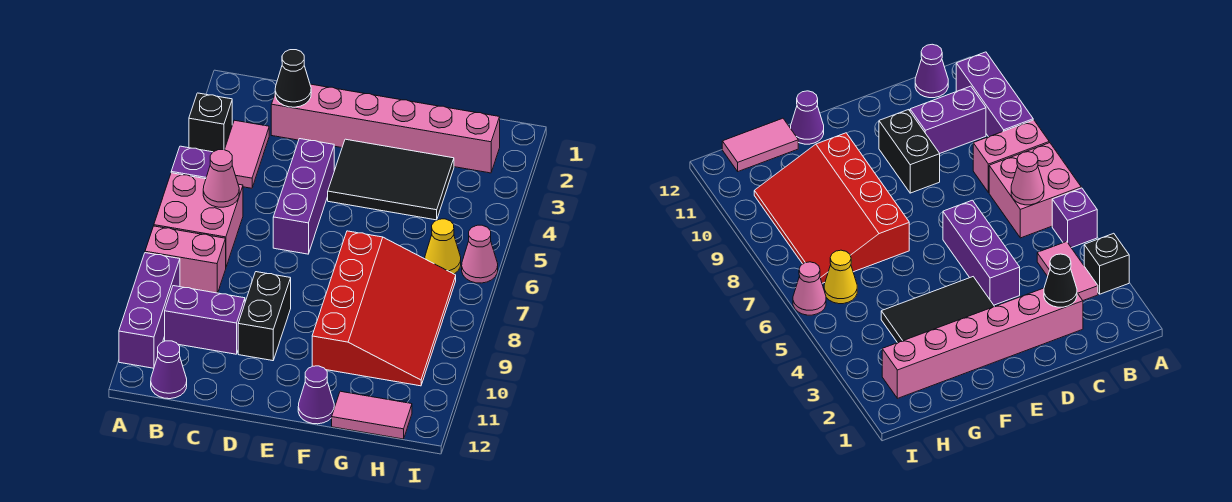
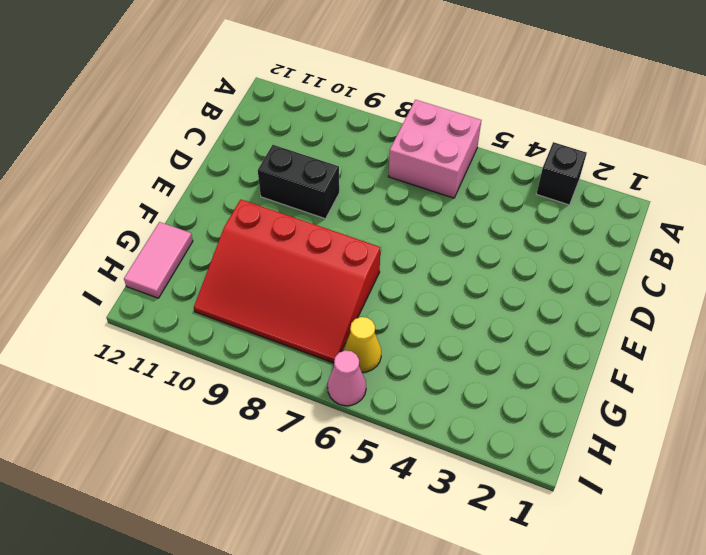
none -> purple brick A5 level 1
none -> pink brick A8:B8 level 1
none -> purple brick A9:A11 level 1

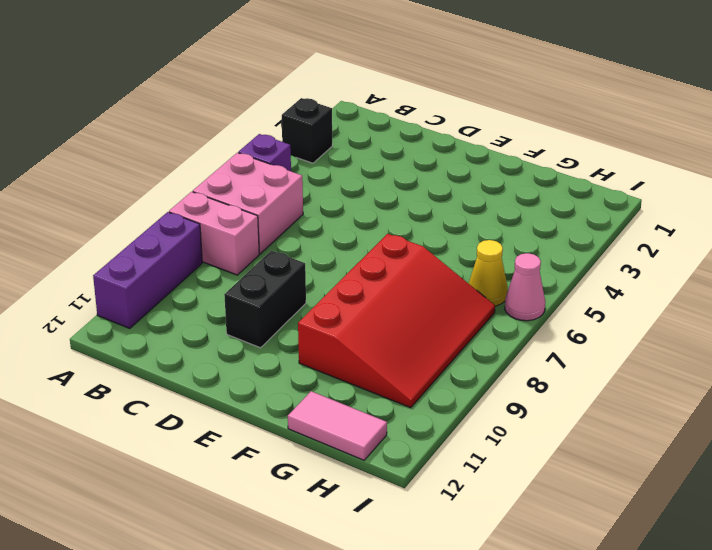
none -> pink tile B3:B4 level 1
none -> purple brick B10:C10 level 1
none -> purple cone B12 level 1

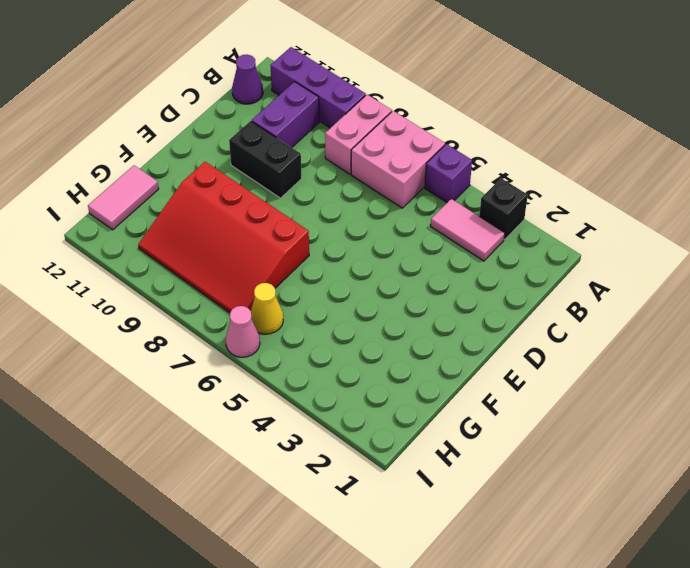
none -> pink brick C2:H2 level 1
none -> purple brick D4:D6 level 1
none -> black tile E3:G4 level 1

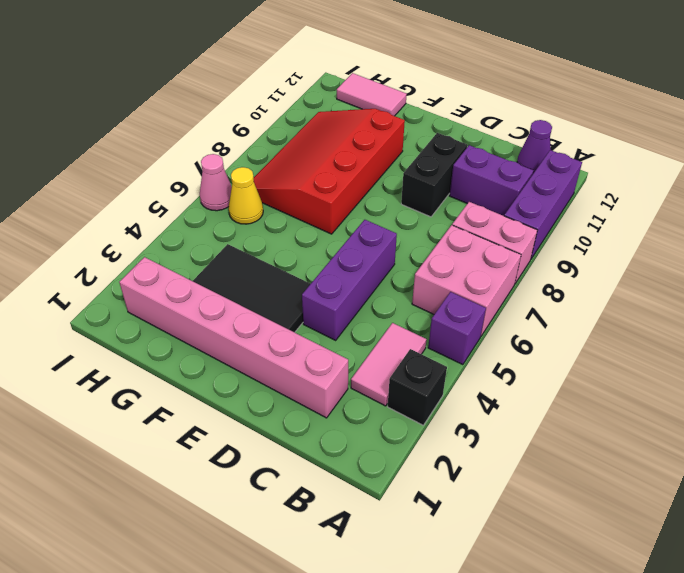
none -> purple cone F12 level 1
none -> pink cone B6 level 2
none -> black cone C2 level 2

